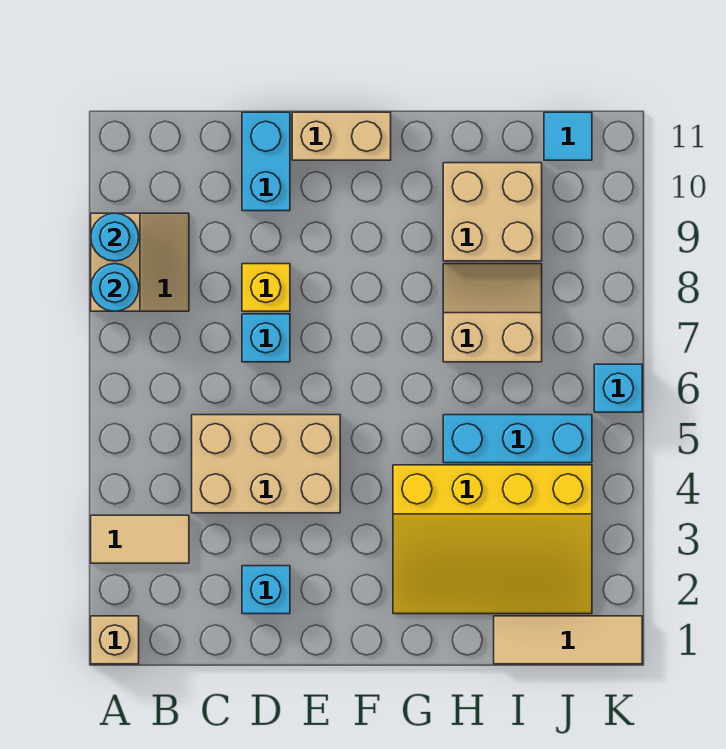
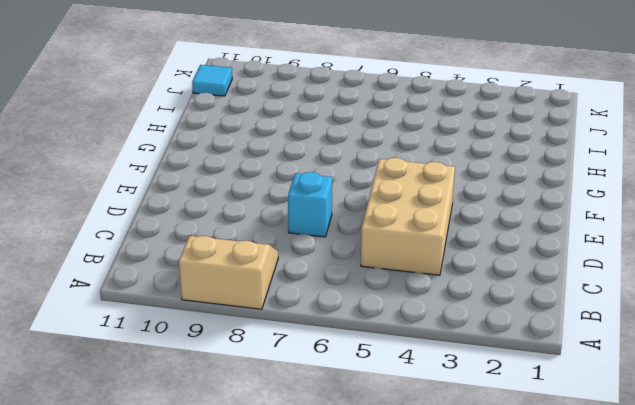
none -> tan brick A1 level 1
none -> tan tile A3:B3 level 1
none -> cyan brick D2 level 1

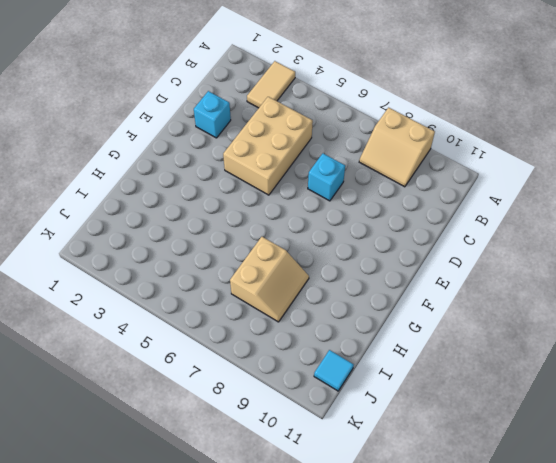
none -> tan brick A1 level 1
none -> yellow brick D8 level 1
none -> cyan brick D10:D11 level 1

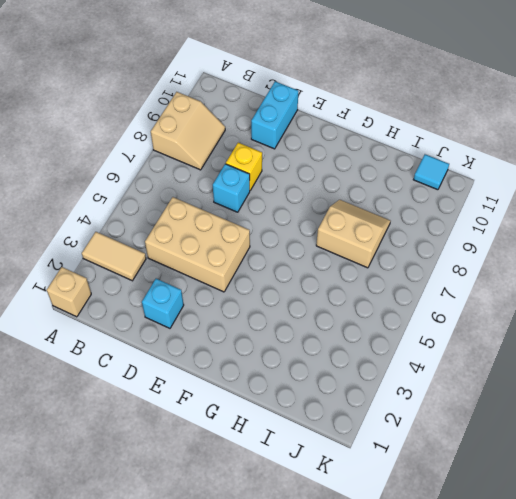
none -> tan brick E11:F11 level 1
none -> yellow slope G2:J4 level 1 top 4
none -> cyan brick H5:J5 level 1

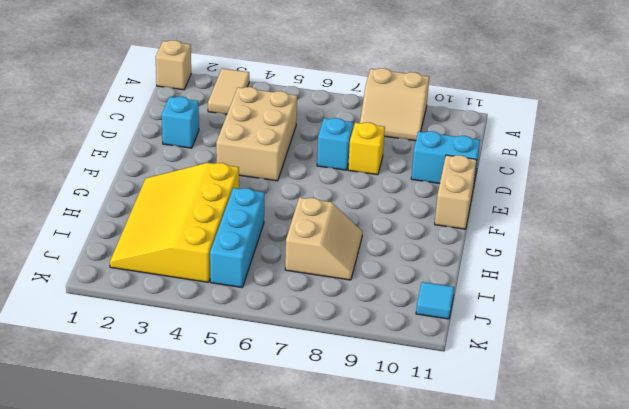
none -> tan brick H9:I10 level 1
none -> tan tile I1:K1 level 1
none -> cyan brick K6 level 1

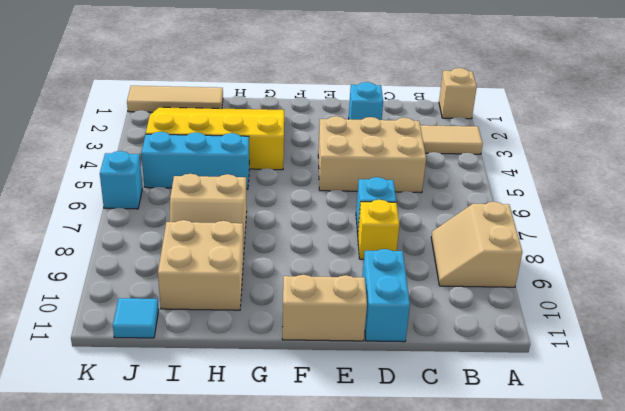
none -> cyan round brick A8 level 2
none -> cyan round brick A9 level 2

